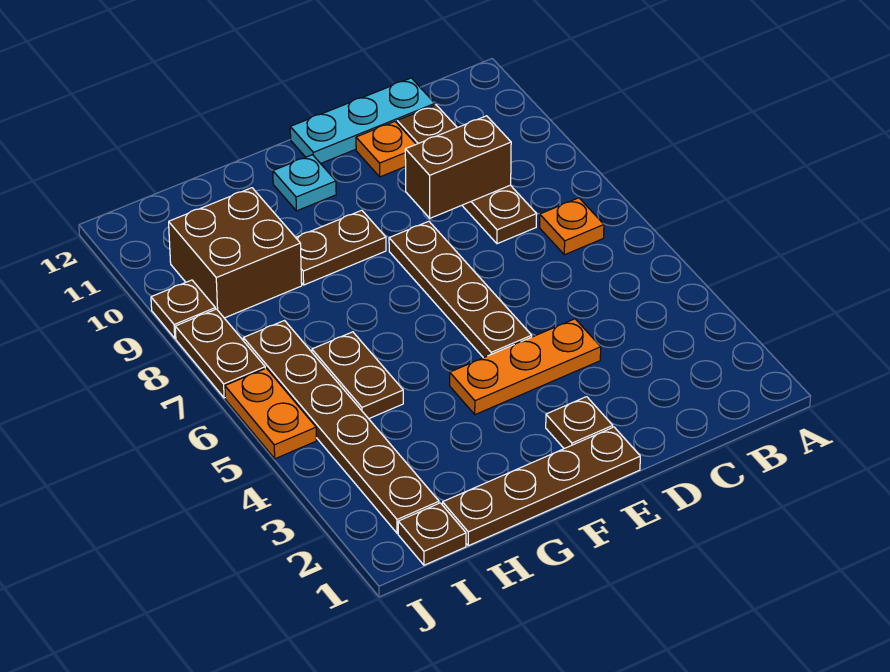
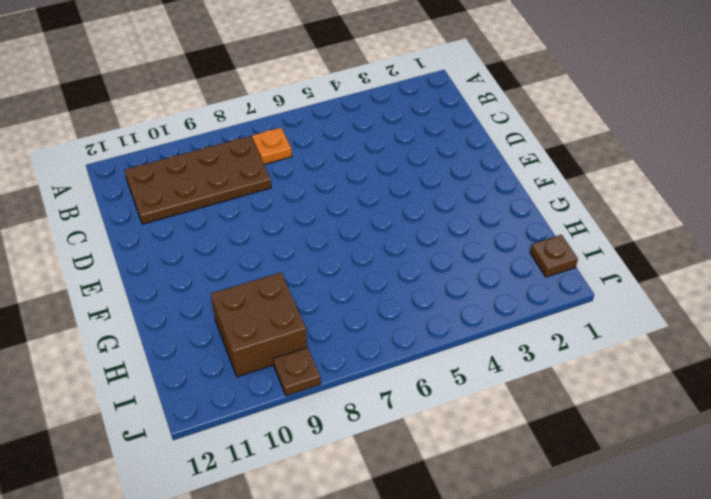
brown plate B8:C11 level 1 -> brown plate C8:C11 level 1
none -> cyan plate C12:E12 level 1
none -> orange plate D4:F4 level 1
none -> orange plate D11 level 1

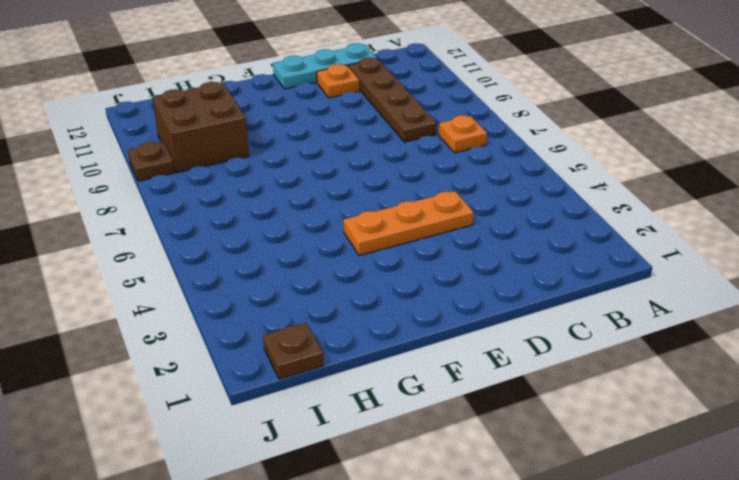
none -> brown plate E1:H1 level 1
none -> brown plate E2 level 1
none -> brown plate E5:E8 level 1

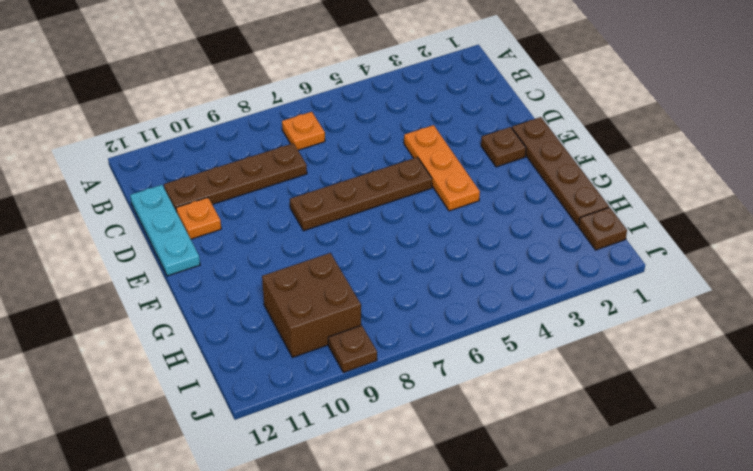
none -> brown plate F9:G9 level 1
none -> cyan plate F11 level 1
none -> brown plate H5:H6 level 1

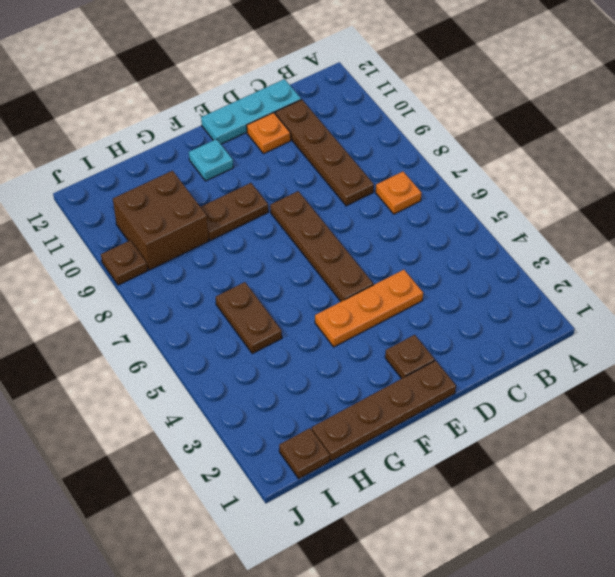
none -> brown plate I2:I7 level 1
none -> orange plate J5:J6 level 1
none -> brown plate J7:J8 level 1

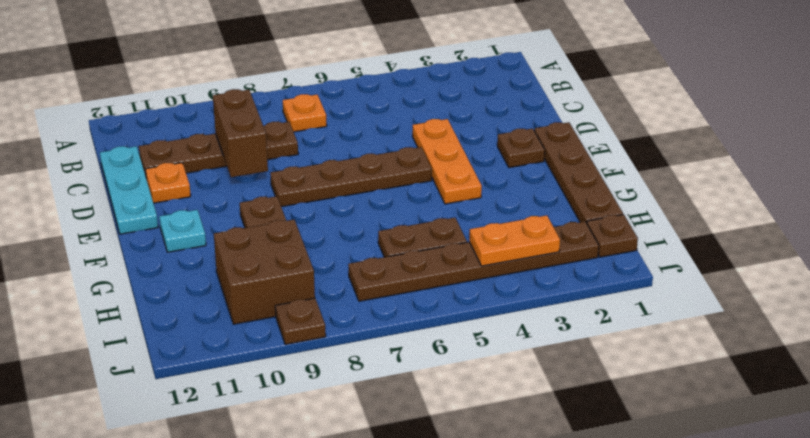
orange plate I3:I4 level 2 -> orange plate J5:J6 level 1
none -> brown plate J7:J8 level 1

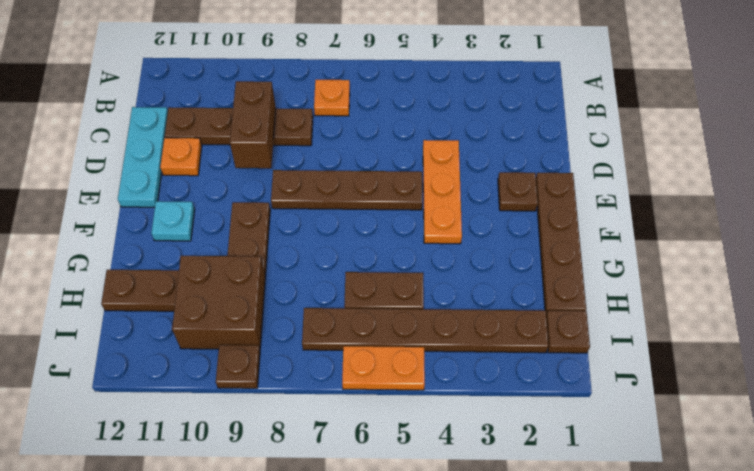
brown plate H11:H12 level 1 -> brown plate J7:J8 level 1

